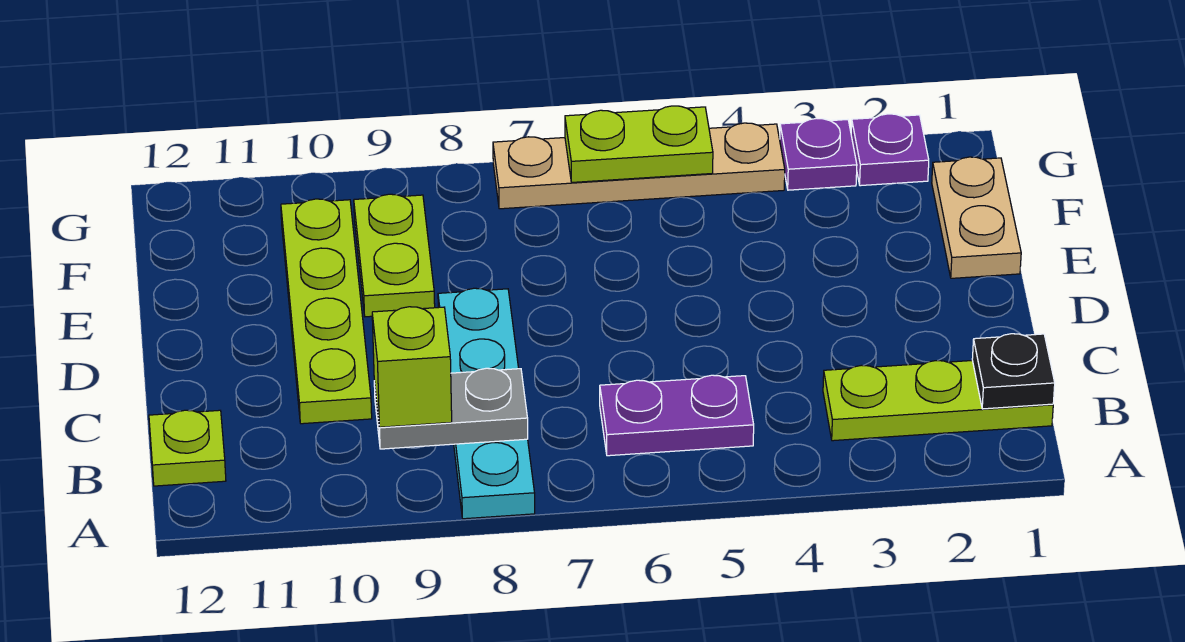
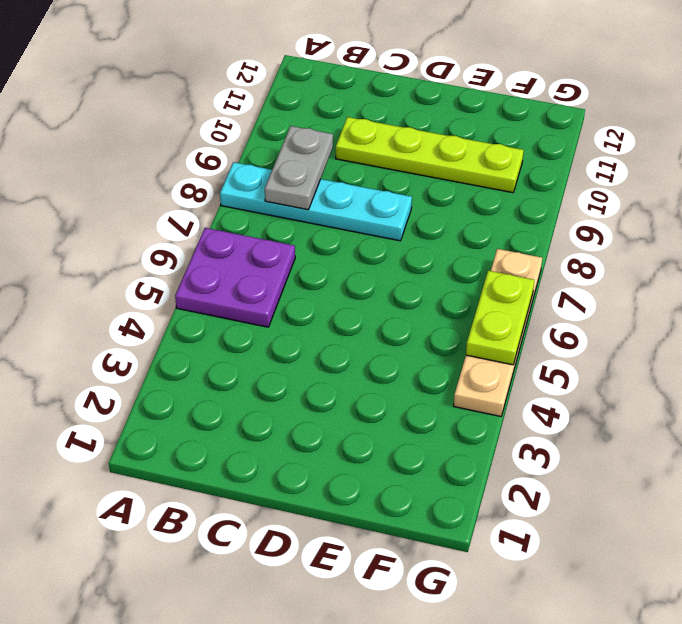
purple plate A5:B6 level 1 -> purple plate B5:B6 level 1
none -> lime plate B1:B3 level 1
none -> lime plate B12 level 1
none -> tan plate E1:F1 level 1

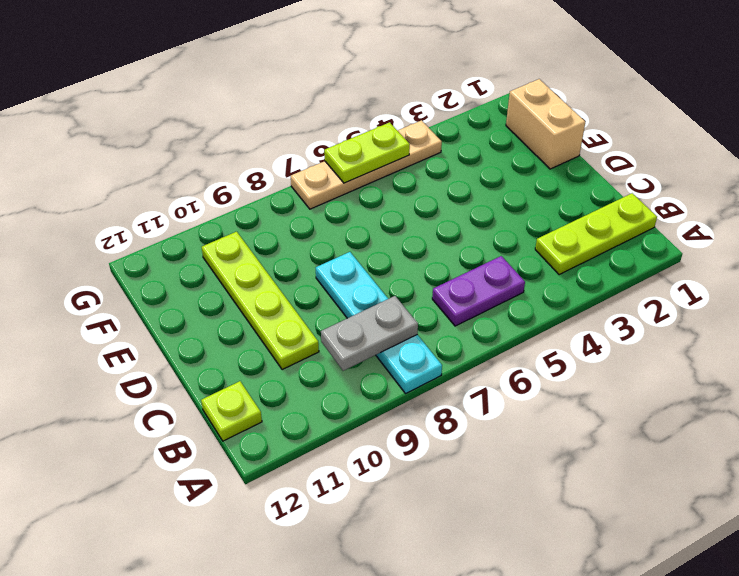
tan brick E1:F1 level 1 -> tan plate E1:F1 level 1
none -> lime plate E9:F9 level 1
none -> purple plate G2 level 1
none -> purple plate G3 level 1

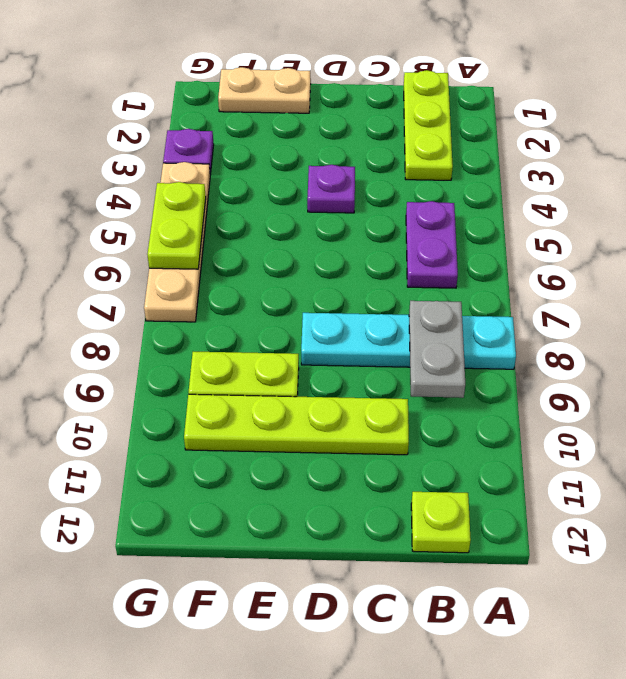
purple plate D4 level 1 -> purple plate G2 level 1
none -> black plate B1 level 2
none -> lime brick B9 level 3

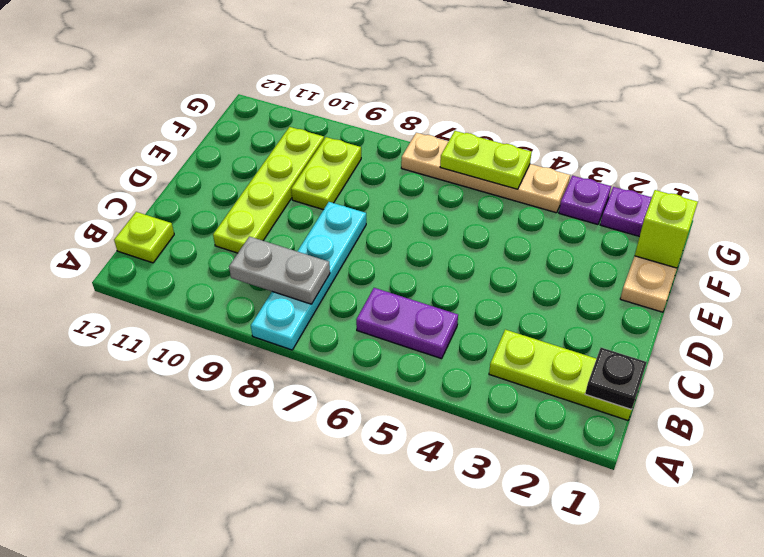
lime brick F1 level 2 -> lime brick B9 level 3

